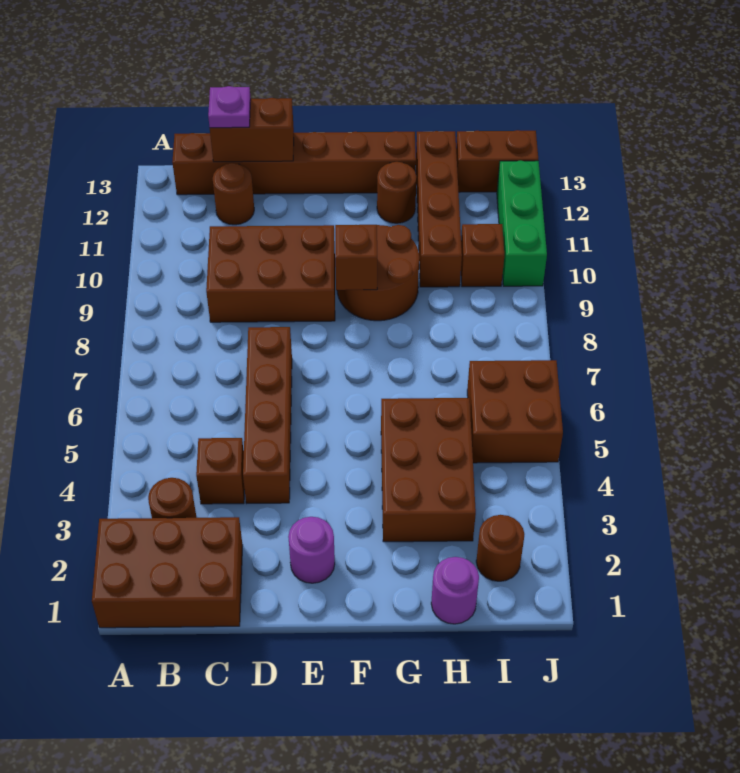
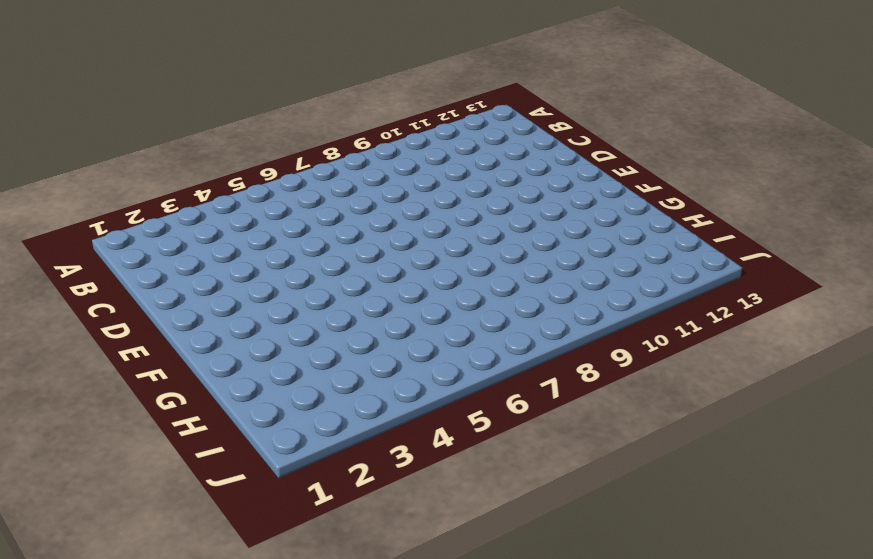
none -> brown brick A1:C2 level 1
none -> brown round brick B3 level 1
none -> brown brick B13:G13 level 1

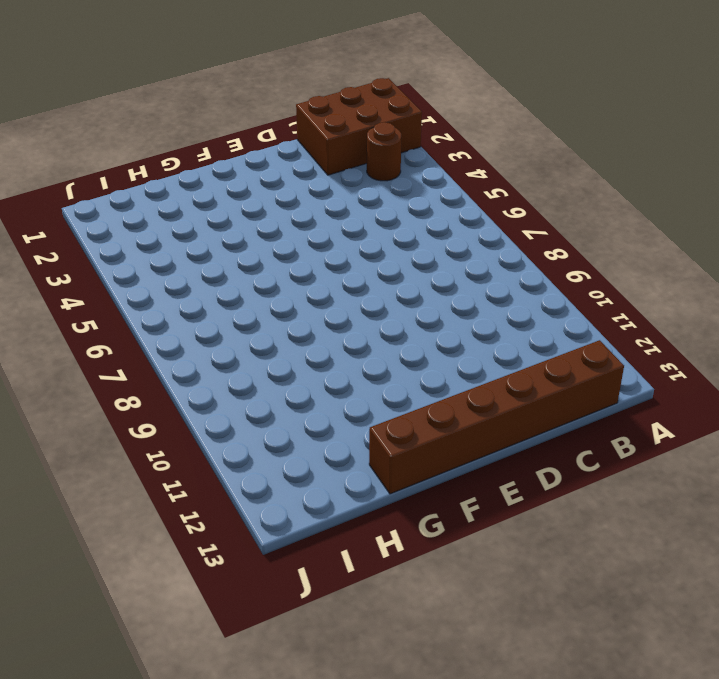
none -> brown brick C4 level 1
none -> brown brick C9:E10 level 1
none -> brown round brick C12 level 1

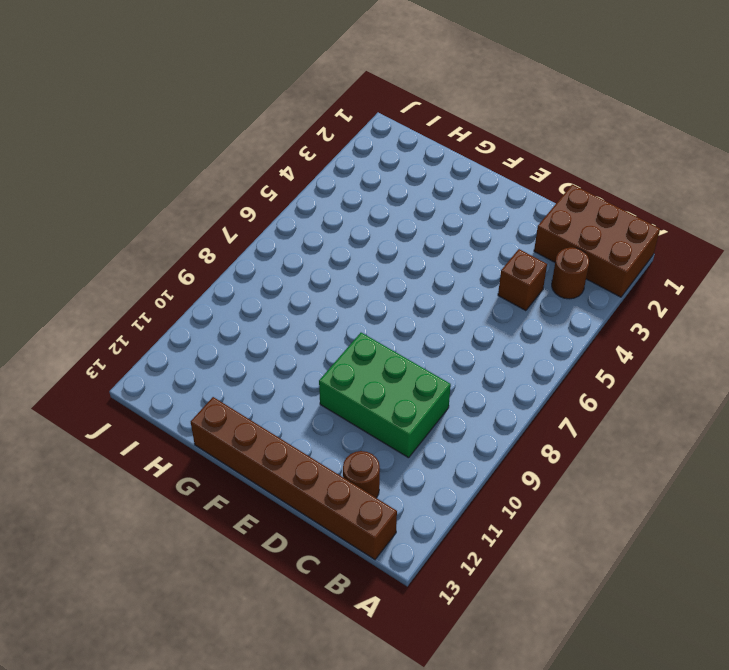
green brick C9:E10 level 1 -> brown brick C9:E10 level 1
none -> brown brick D4:D7 level 1
none -> purple round brick E2 level 1
none -> brown round brick F9:G10 level 1

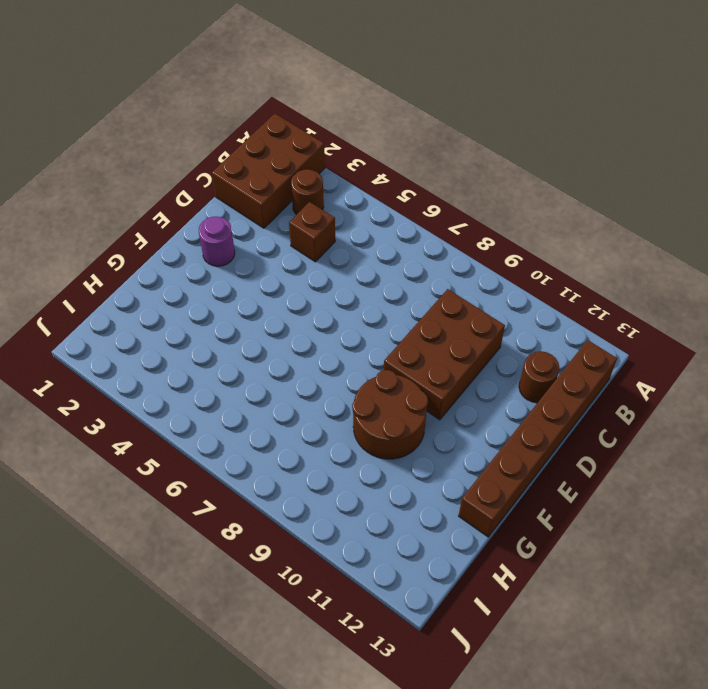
none -> brown brick D4:D7 level 1
none -> brown brick G3:H5 level 1
none -> brown round brick G12 level 1

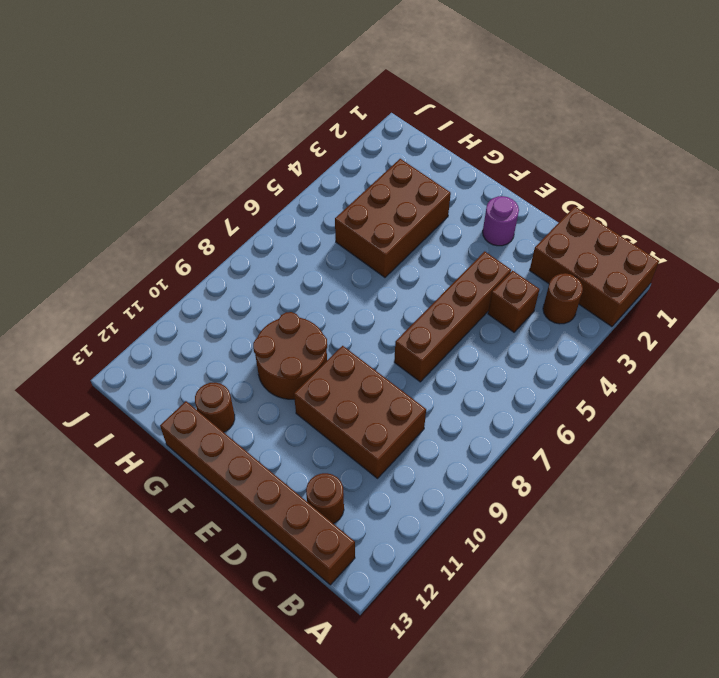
none -> purple round brick H1 level 1
none -> brown brick H10:H13 level 1
none -> brown round brick I2 level 1

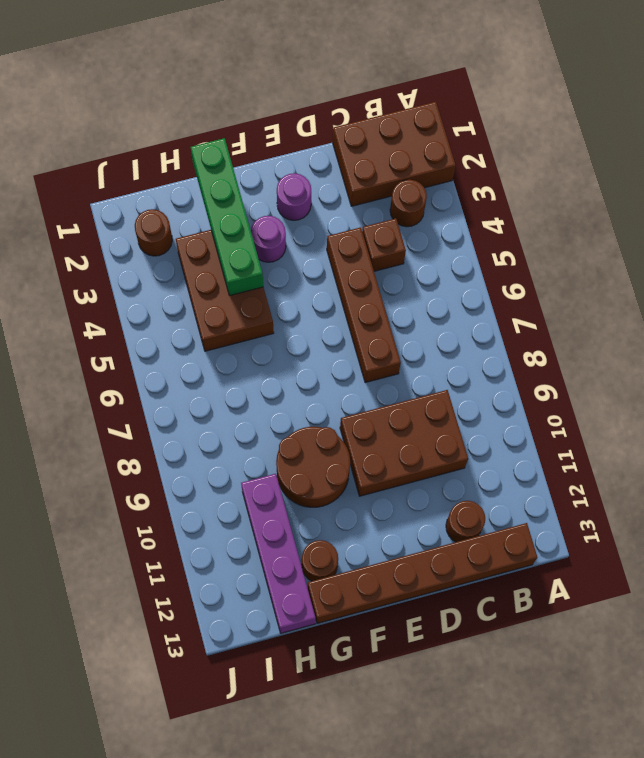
purple round brick F3 level 1 -> purple round brick H1 level 1
green brick G1:G4 level 2 -> none
purple brick H10:H13 level 1 -> brown brick H10:H13 level 1
none -> brown brick I5:J6 level 1
none -> brown brick I10 level 1
none -> brown brick I13:J13 level 1

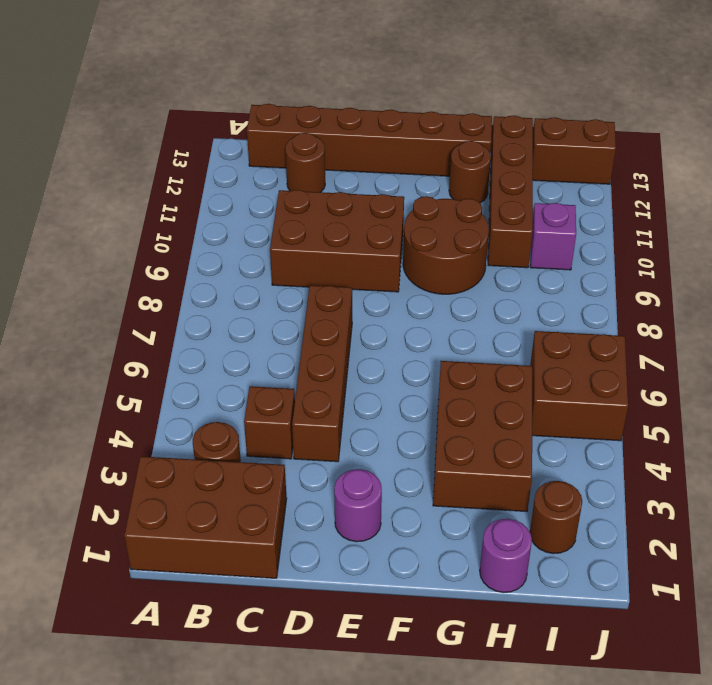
purple brick I10 level 1 -> brown brick I10 level 1
none -> green brick J10:J12 level 1
none -> brown brick C13:D13 level 2
none -> brown brick F9 level 2

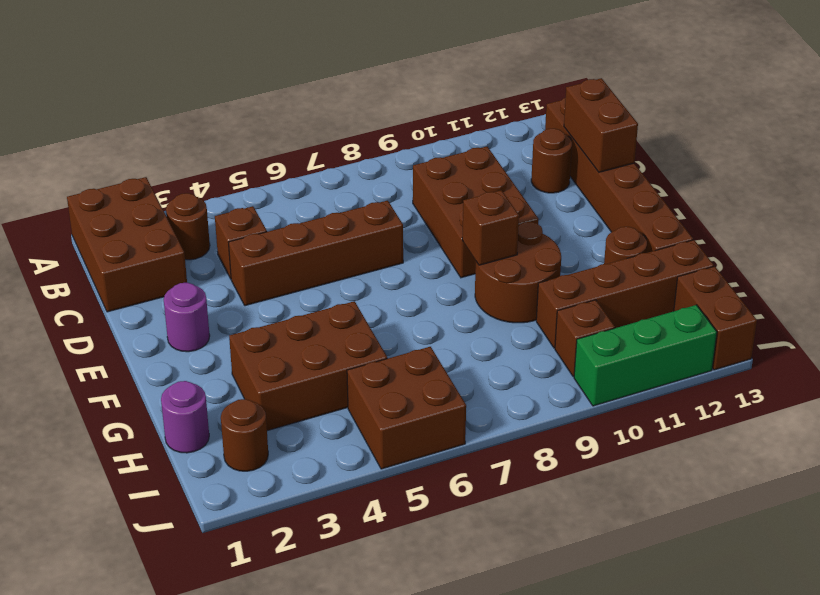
none -> purple plate C13 level 3

